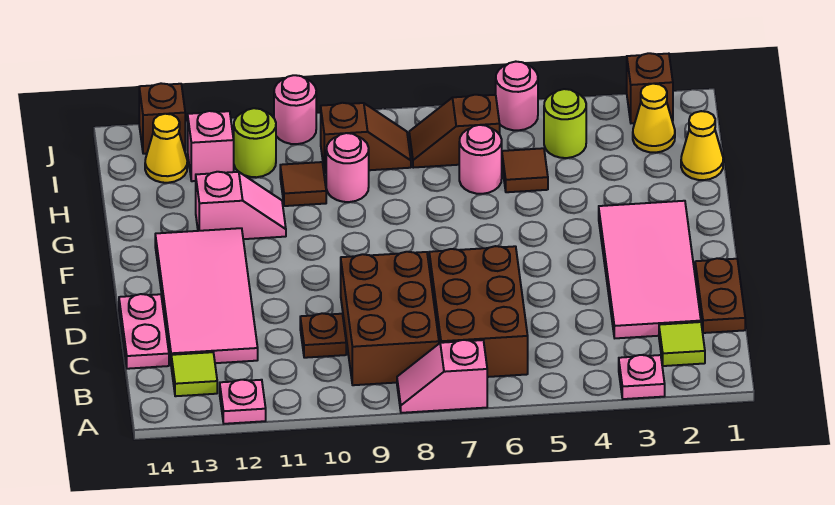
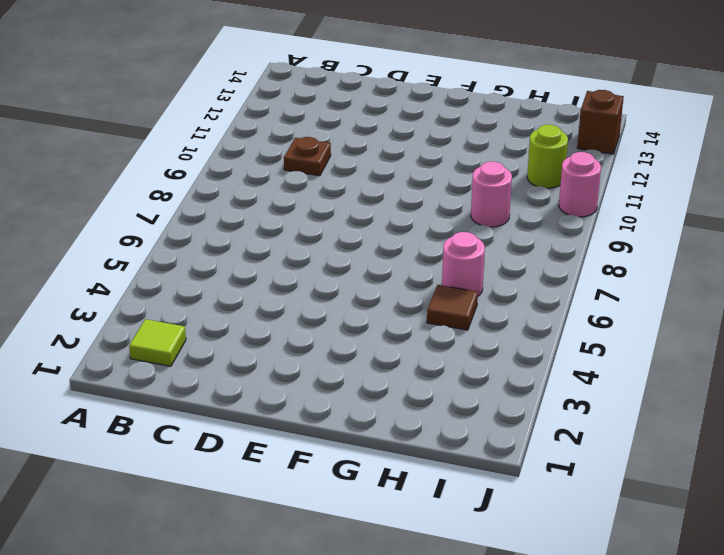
none -> pink plate A3 level 1
none -> pink slope A7:A8 level 1 top 7
none -> pink plate A12 level 1

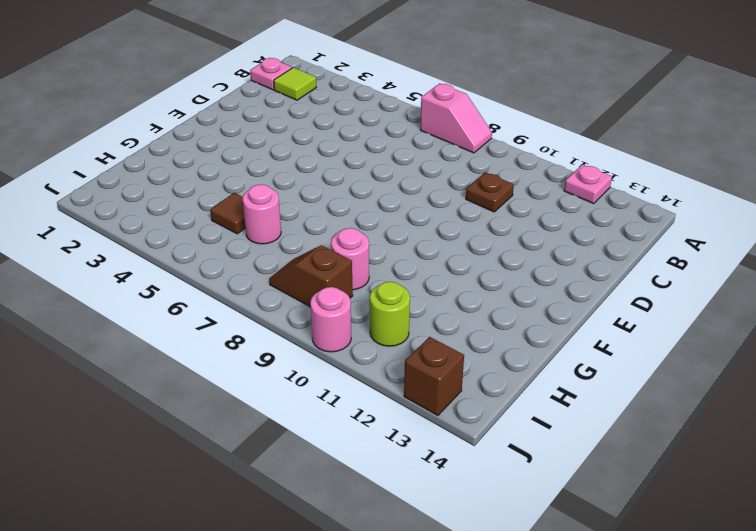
pink plate B1 level 1 -> pink plate A3 level 1
none -> brown brick B6:D7 level 1
none -> brown brick B8:D9 level 1
none -> lime tile B13 level 1

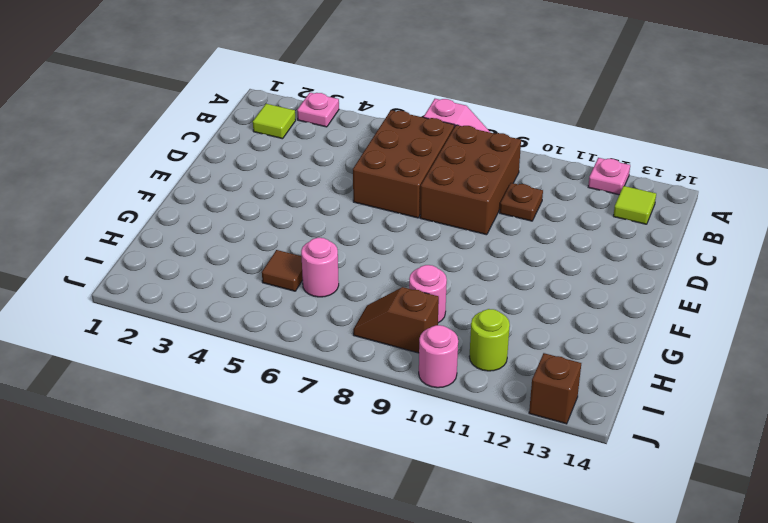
none -> brown plate C1:D1 level 1
none -> pink tile C2:F3 level 1
none -> pink tile C12:F13 level 1

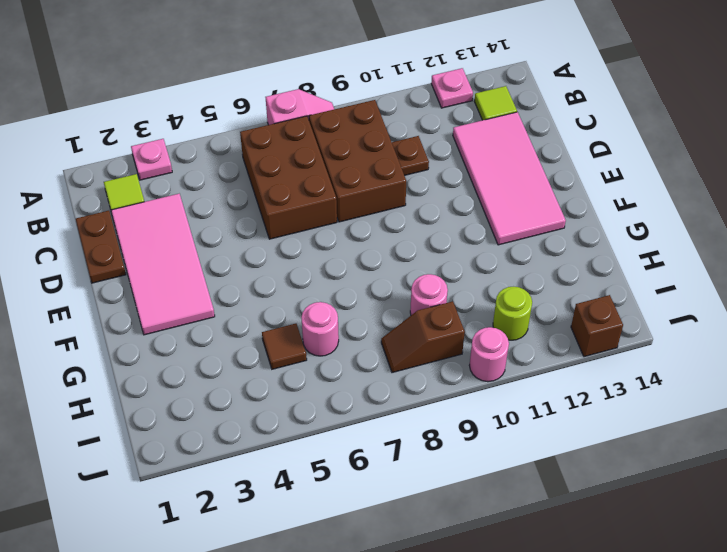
none -> pink plate C14:D14 level 1
none -> pink slope G11:G12 level 1 top 12
none -> yellow cone H1 level 1

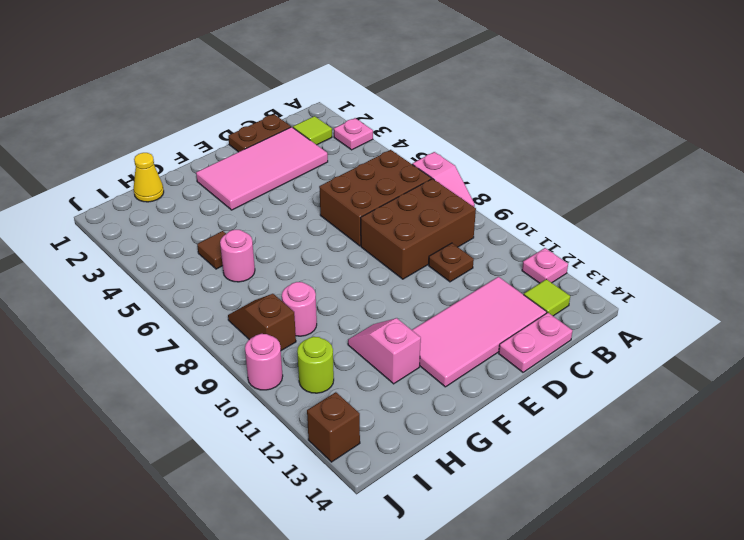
none -> brown tile H10 level 1
none -> yellow cone I2 level 1
none -> lime round brick I4 level 1

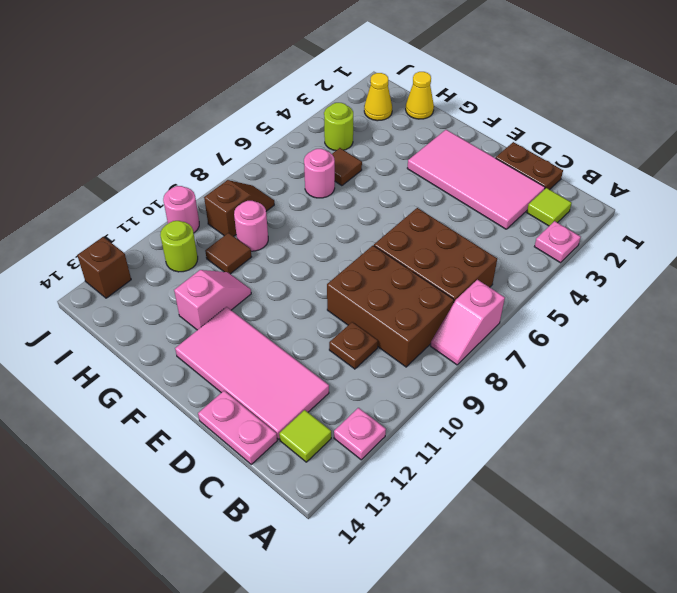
none -> brown slope I6:I7 level 1 top 6
none -> pink brick I12 level 1
none -> yellow cone I13 level 1

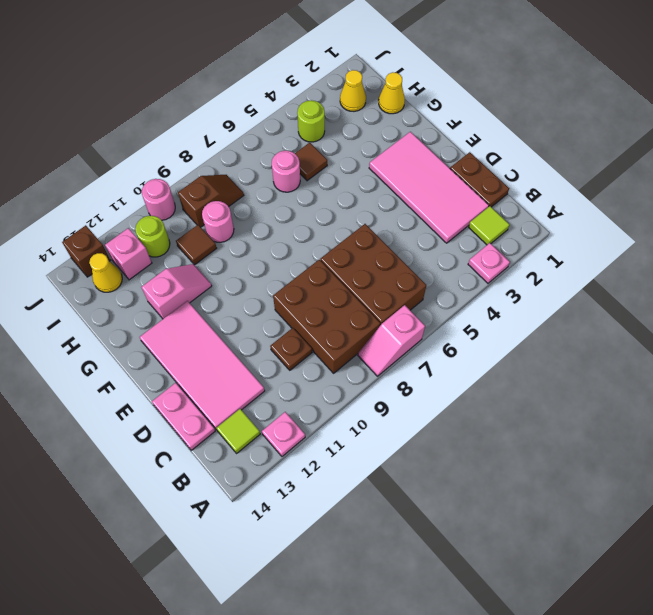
none -> brown slope I6:I7 level 1 top 6
none -> brown brick J2 level 1
none -> pink round brick J5 level 1

